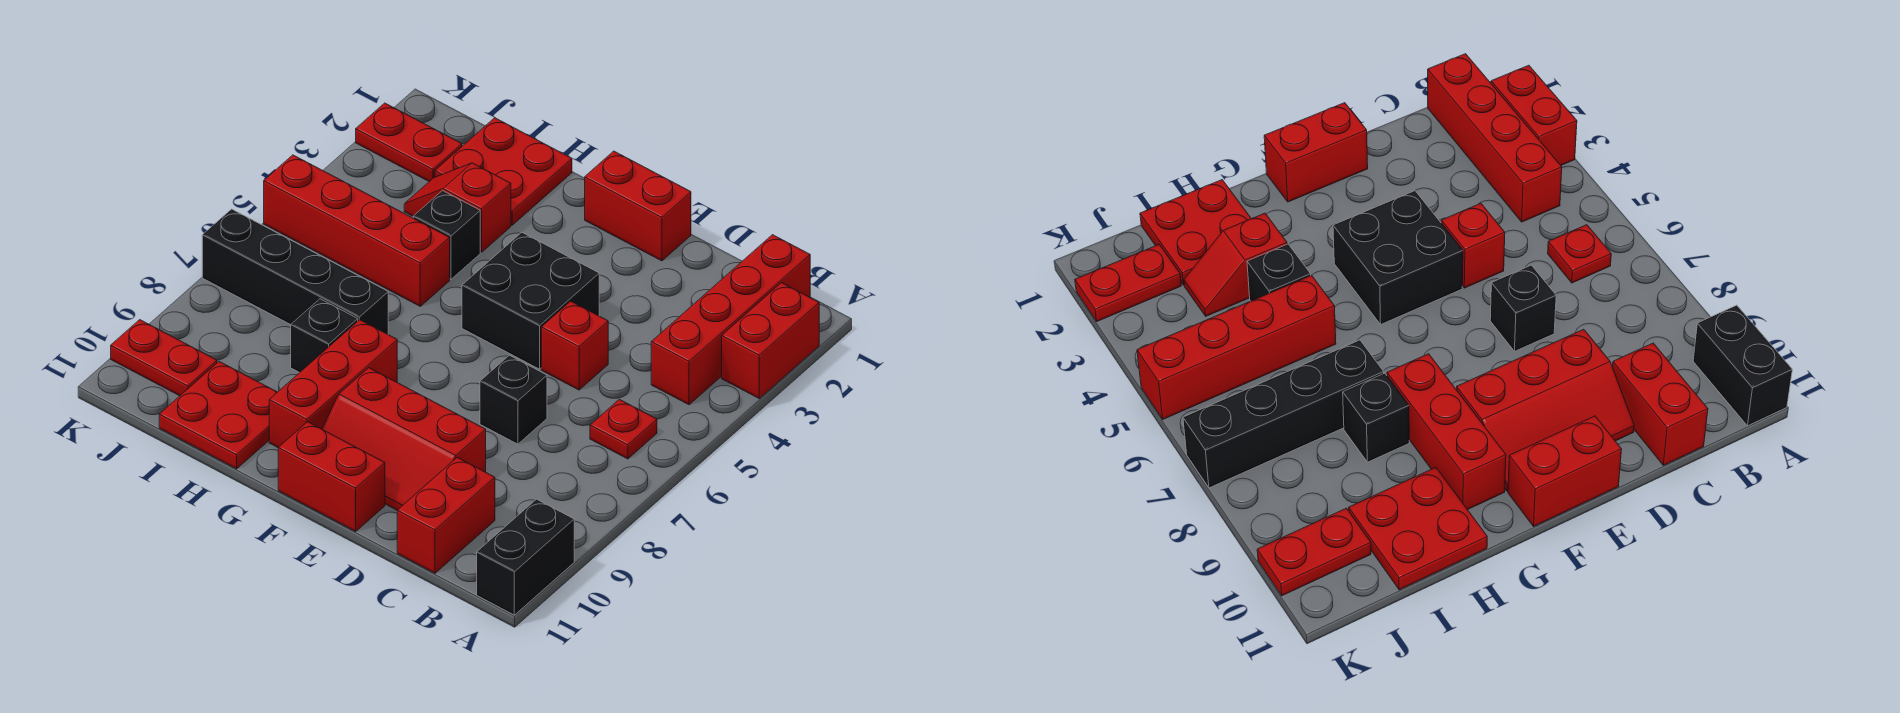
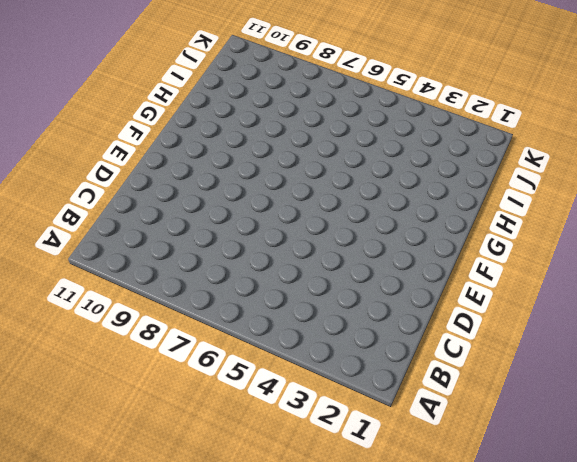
none -> red brick A2:A3 level 1
none -> black brick A10:A11 level 1
none -> red brick B1:B4 level 1

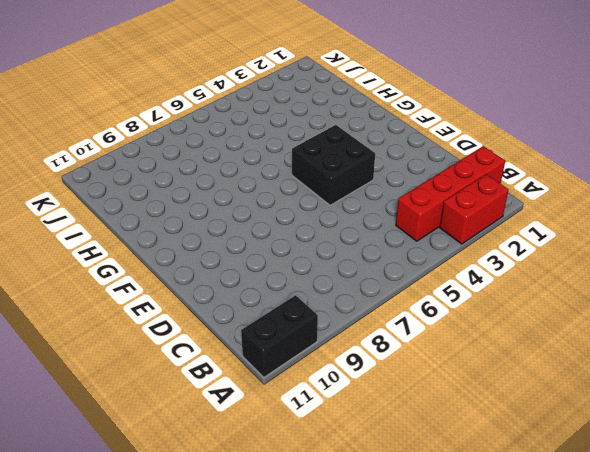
none -> red plate B6 level 1
none -> red brick C10:C11 level 1
none -> red brick D5 level 1

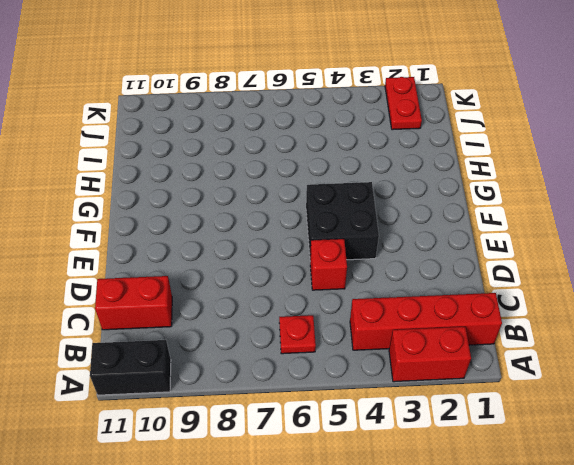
none -> black brick D7 level 1
none -> red slope D9:F10 level 1 top 9
none -> red brick E1:F1 level 1

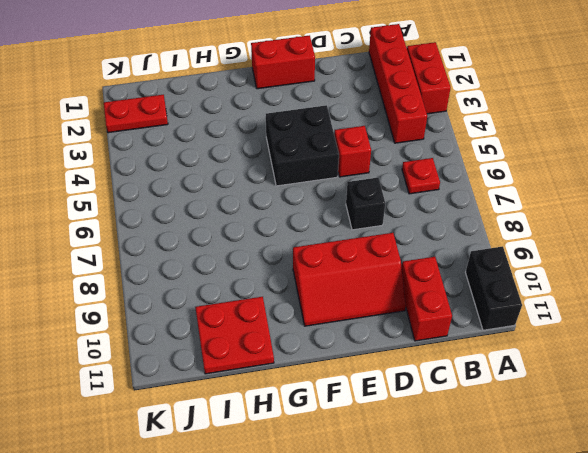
none -> red brick E11:F11 level 1
none -> red brick G8:G10 level 1
none -> red plate H1:I2 level 1

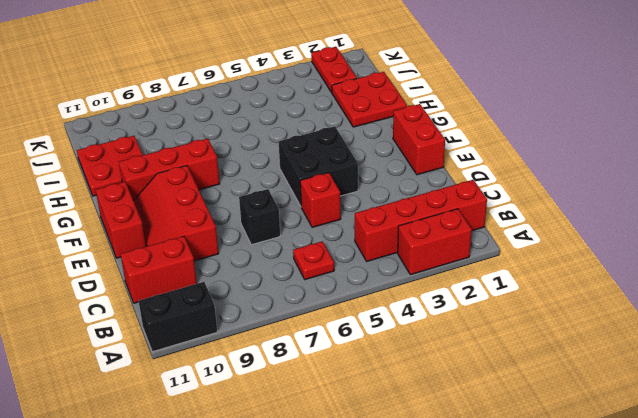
none -> red slope H3:I3 level 1 top H
none -> black brick H4 level 1
none -> red brick H5:K5 level 1

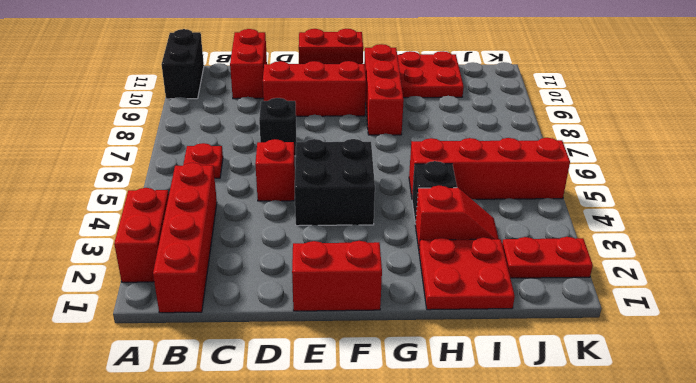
none -> black brick H7:K7 level 1
none -> black brick H8 level 1
none -> red plate J10:K10 level 1

